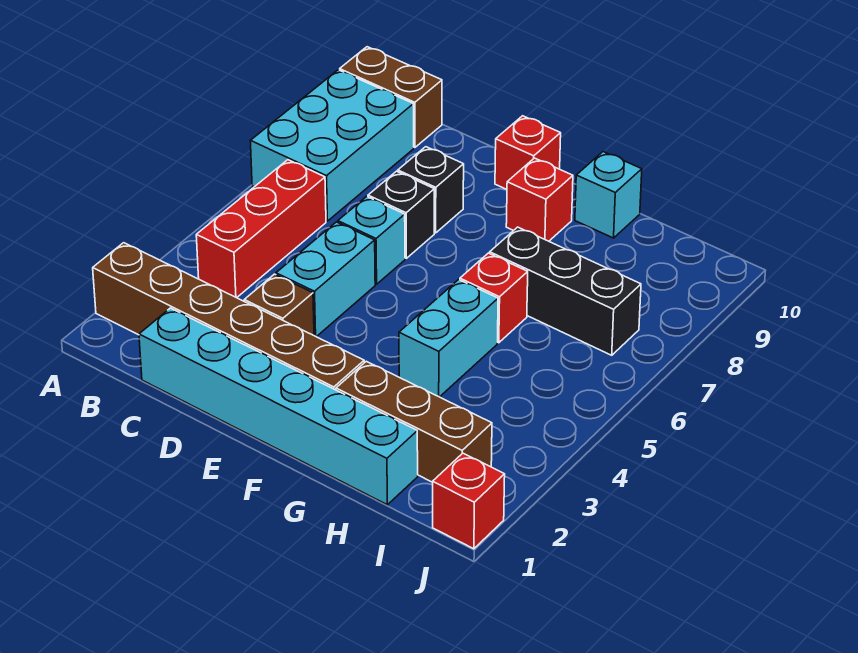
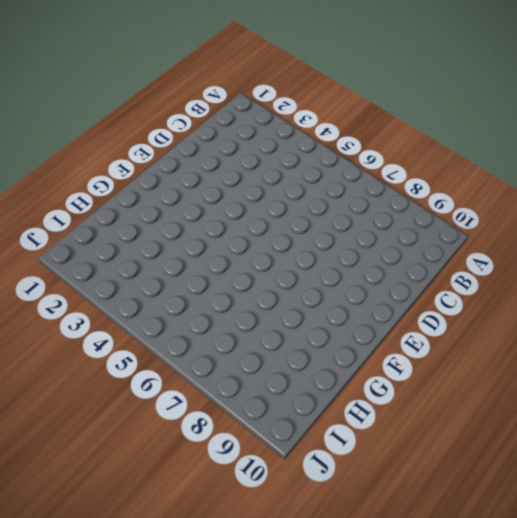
none -> brown brick A2:F2 level 1
none -> cyan brick A7:B9 level 1
none -> brown brick A10:B10 level 1

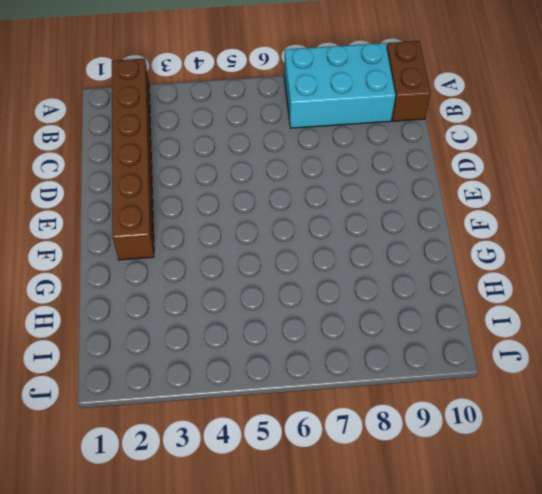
none -> red brick B4:B6 level 1
none -> cyan brick C1:H1 level 1
none -> brown brick D3 level 1

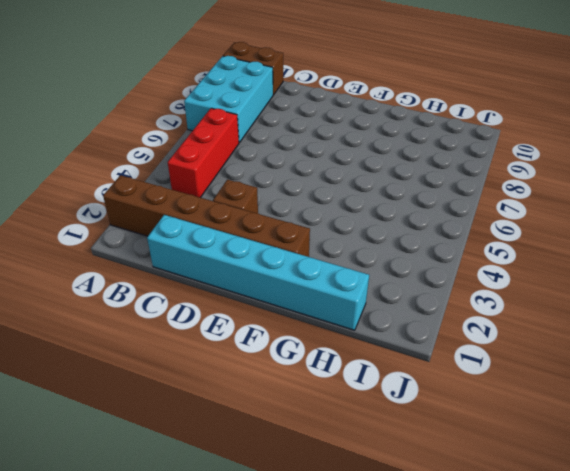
none -> cyan brick D4:D5 level 1
none -> cyan brick D6 level 1
none -> black brick D7 level 1

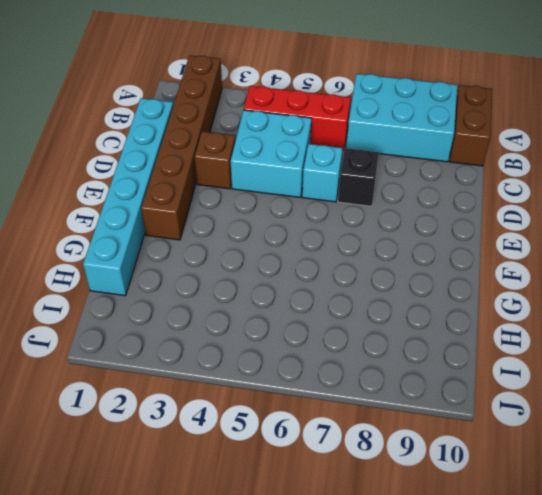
cyan brick C4:D5 level 1 -> cyan brick D4:D5 level 1
none -> black brick D8 level 1
none -> red brick E10 level 1
none -> red brick F9 level 1

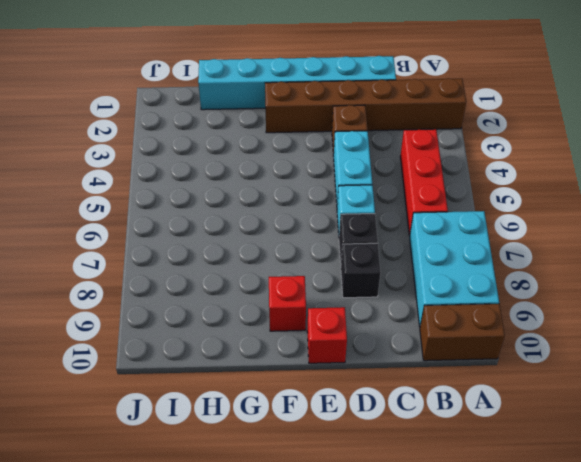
none -> brown brick G2:I2 level 1
none -> cyan brick G4:G5 level 1
none -> red brick G6 level 1

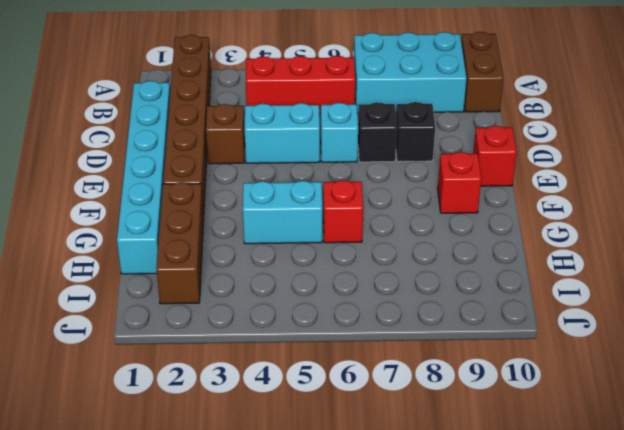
none -> black brick G7:I7 level 1
none -> cyan brick G10 level 1
none -> red brick J1 level 1

